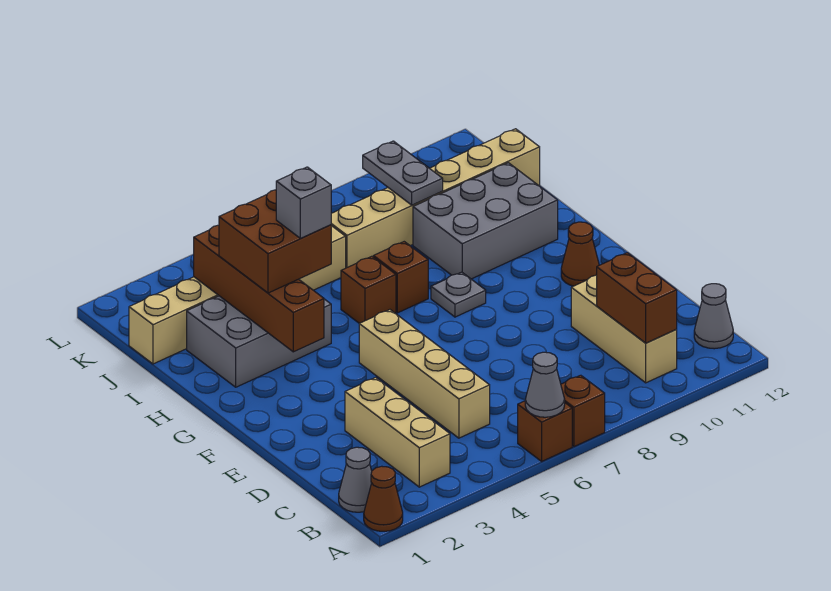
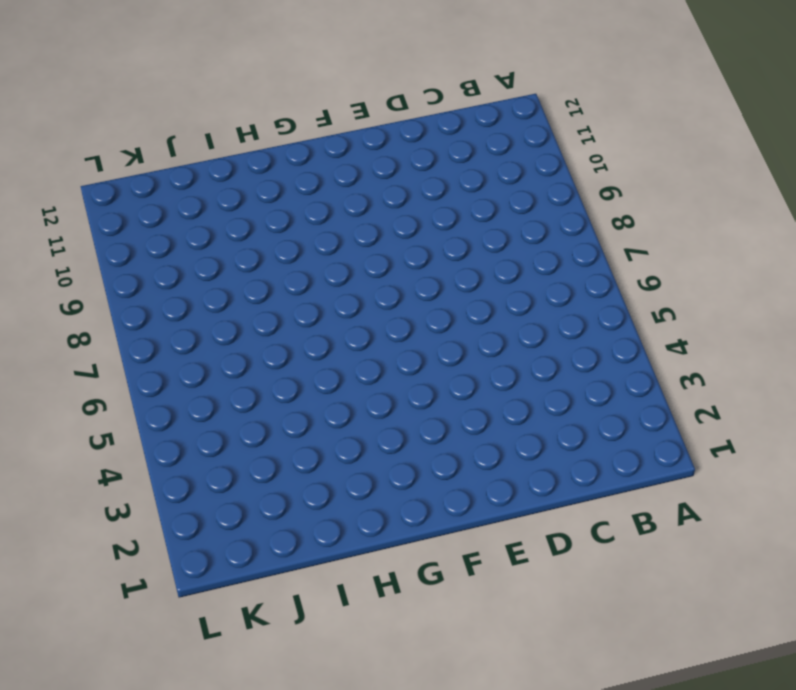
none -> brown cone A1 level 1
none -> brown brick A6 level 1
none -> brown brick A7 level 1

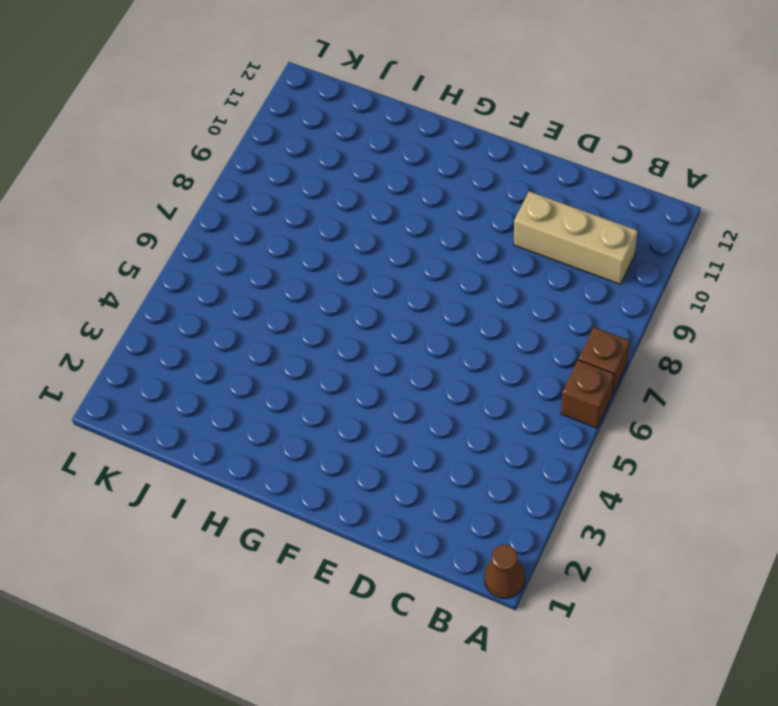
none -> grey cone B1 level 1
none -> tan brick B3:D3 level 1
none -> grey cone B12 level 1

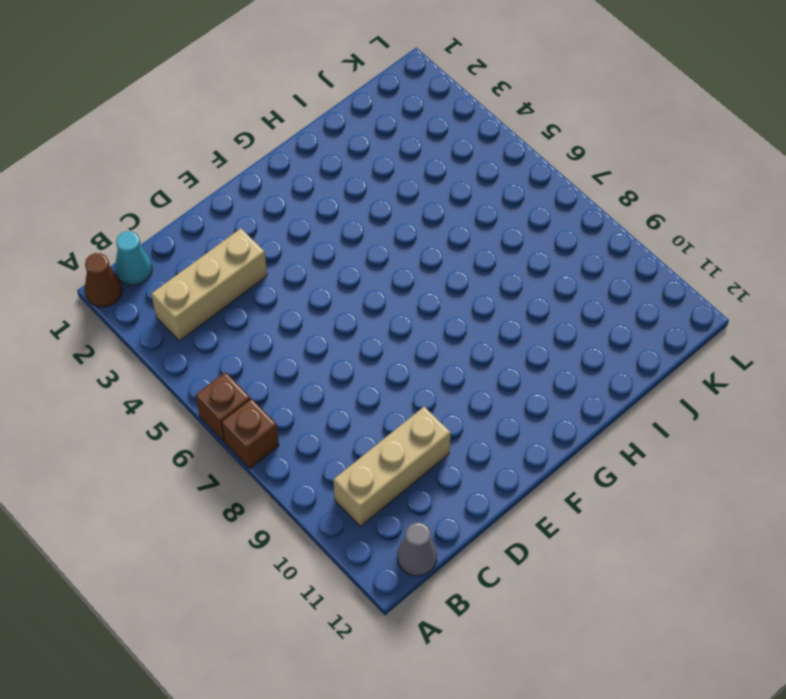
cyan cone B1 level 1 -> grey cone B1 level 1
none -> tan brick C5:F5 level 1
none -> brown cone F11 level 1
none -> grey plate G8 level 1

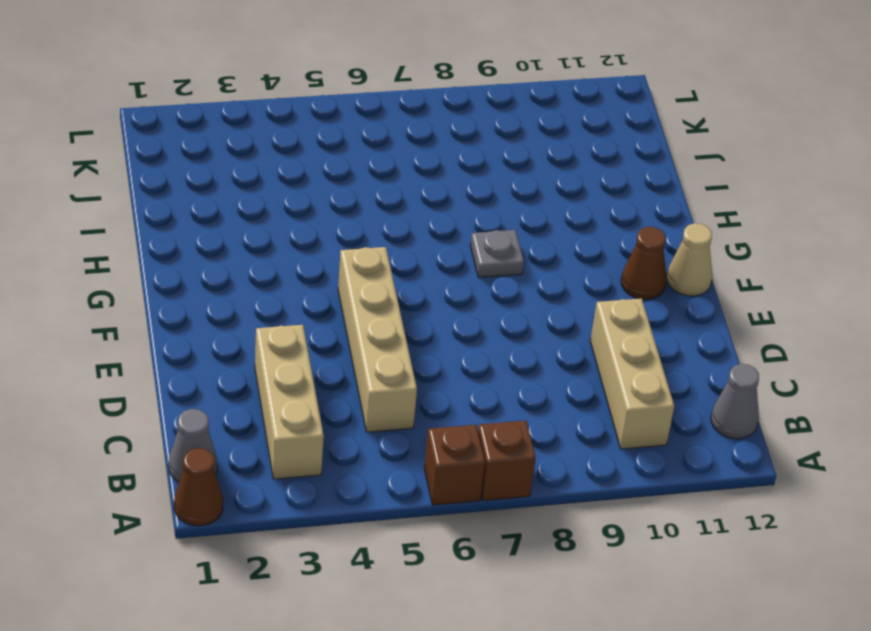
tan cone F12 level 1 -> none
none -> grey brick H2:I4 level 1
none -> brown brick H6 level 1
none -> brown brick H7 level 1

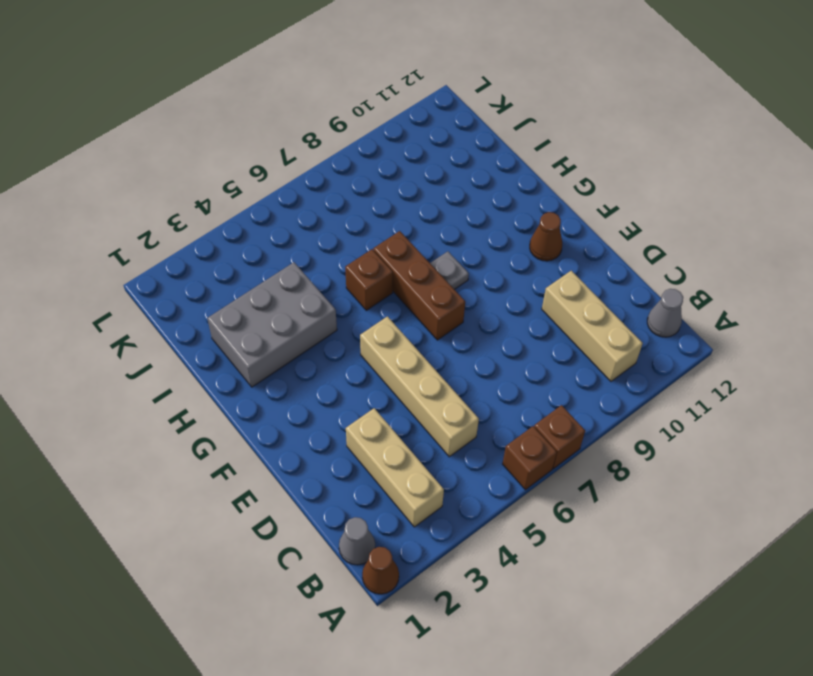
brown brick F7:H7 level 1 -> brown brick H7 level 1
none -> grey brick H9:I11 level 1
none -> tan brick J1:J6 level 1
none -> tan brick J7:J12 level 1

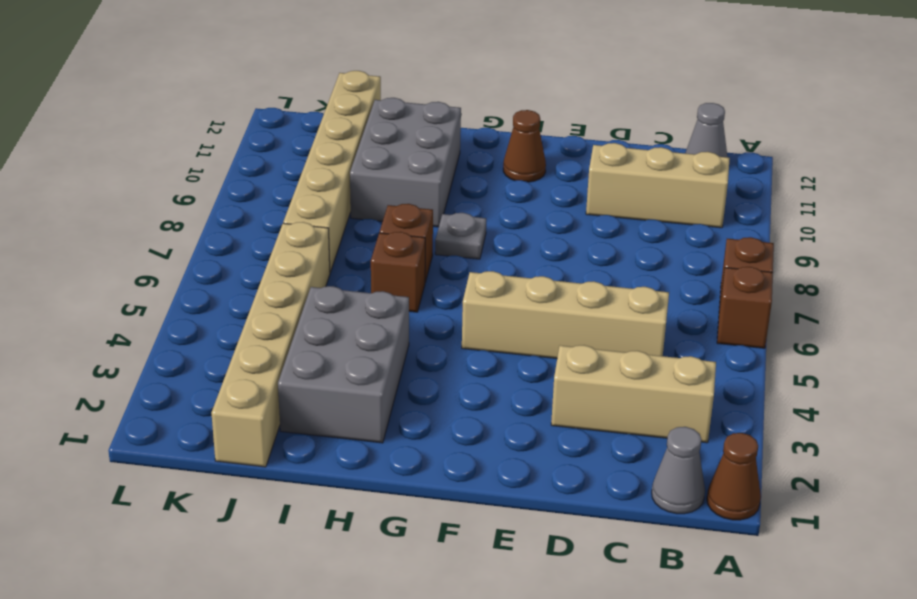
none -> grey cone A6 level 2
none -> brown brick B10:C10 level 2
none -> brown brick G3:J3 level 2

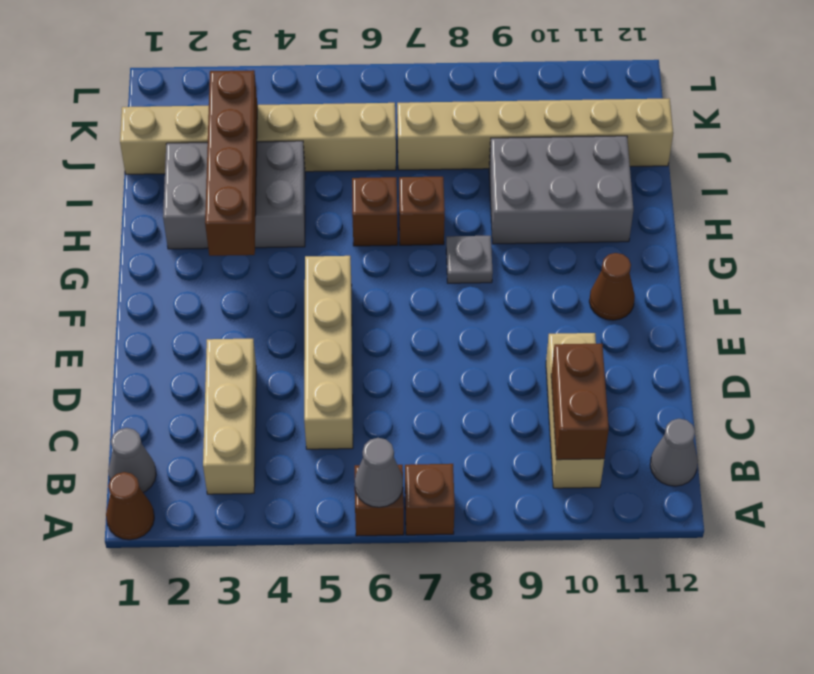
none -> grey plate J9:K9 level 2
none -> brown brick H3:I4 level 3
none -> grey brick H4 level 4

